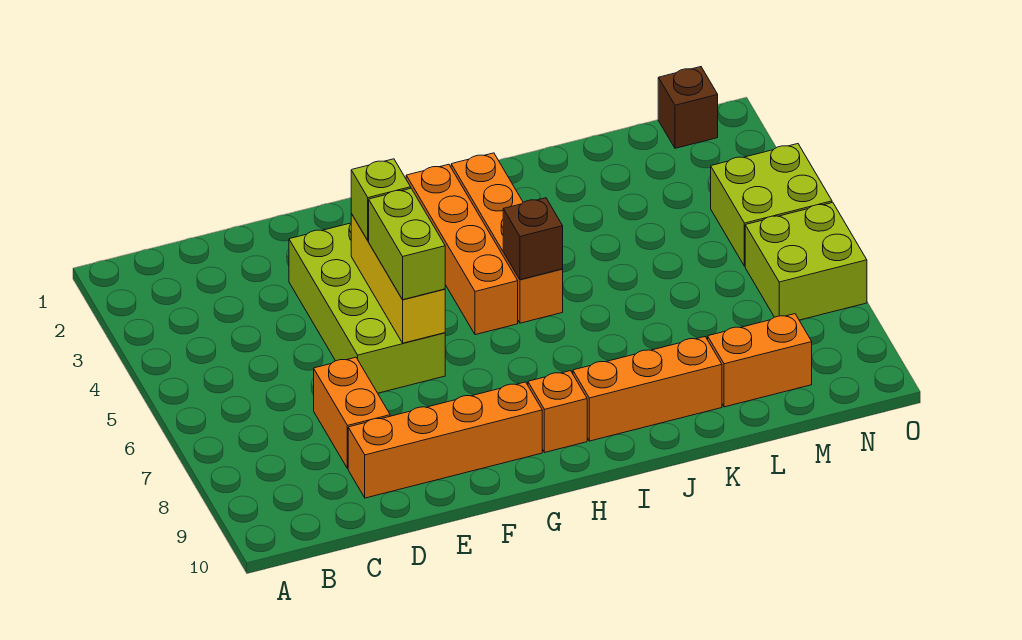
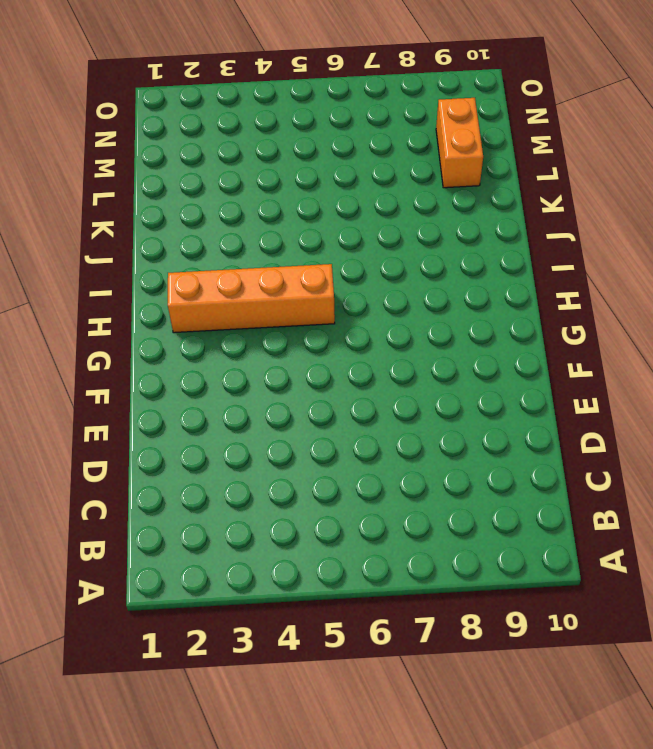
none -> orange brick D7:D8 level 1
none -> orange brick D9:G9 level 1
none -> lime brick E3:F6 level 1

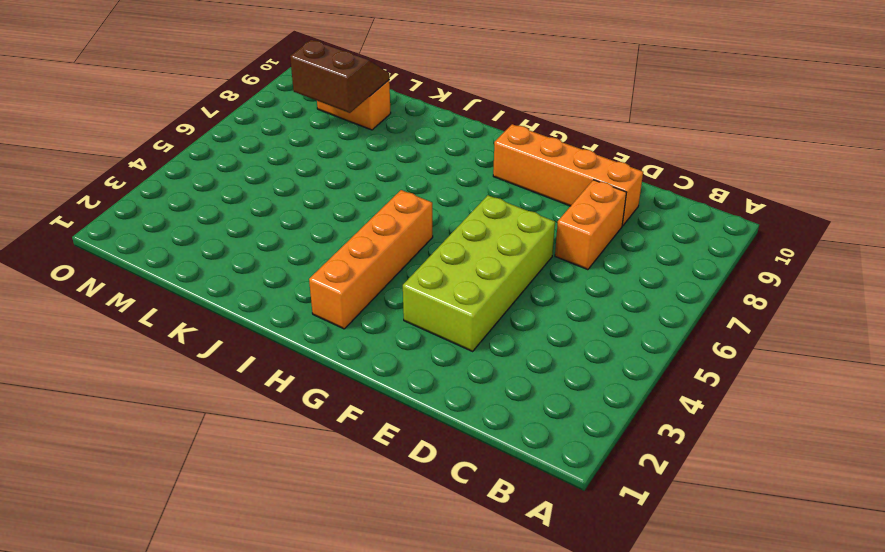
brown slope L8:M9 level 2 top 8 -> none
none -> orange brick H9 level 1
none -> orange brick I2:I5 level 1
none -> orange brick I9:K9 level 1

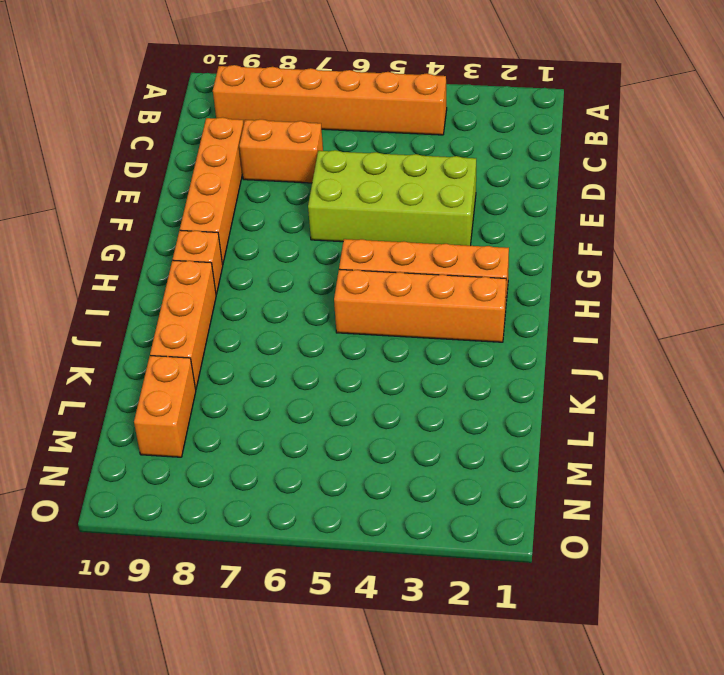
orange brick B4:B9 level 1 -> none
none -> brown brick N1 level 1
none -> lime brick N4:O5 level 1
none -> lime brick N6:O7 level 1

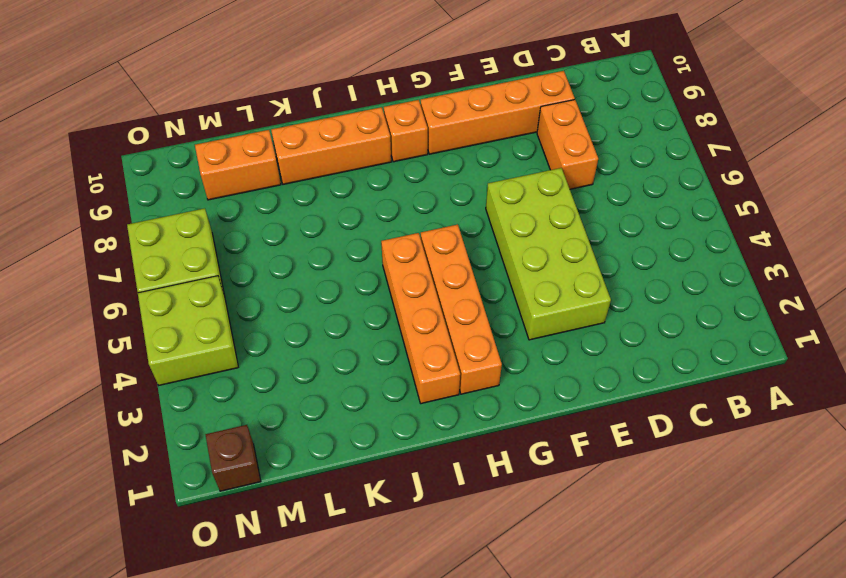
none -> yellow brick F4:F6 level 2
none -> brown brick I5 level 2
none -> lime brick F4 level 3

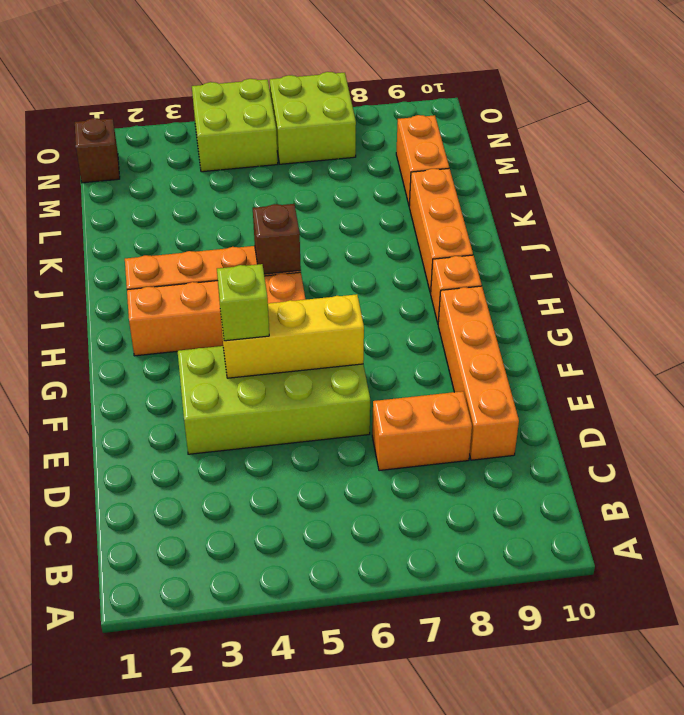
none -> lime brick F5:F6 level 3

